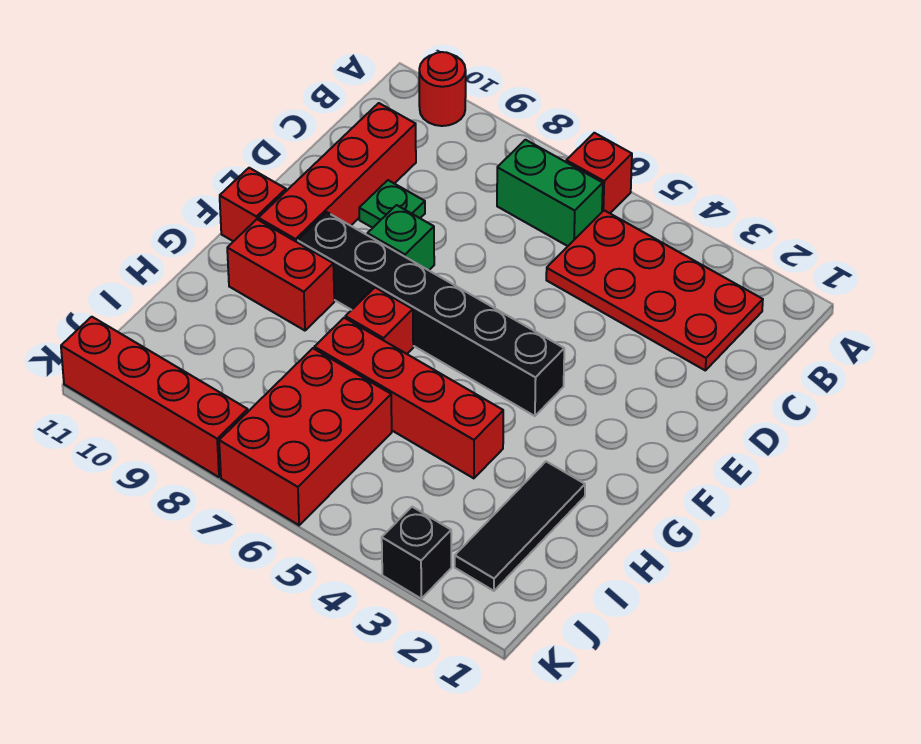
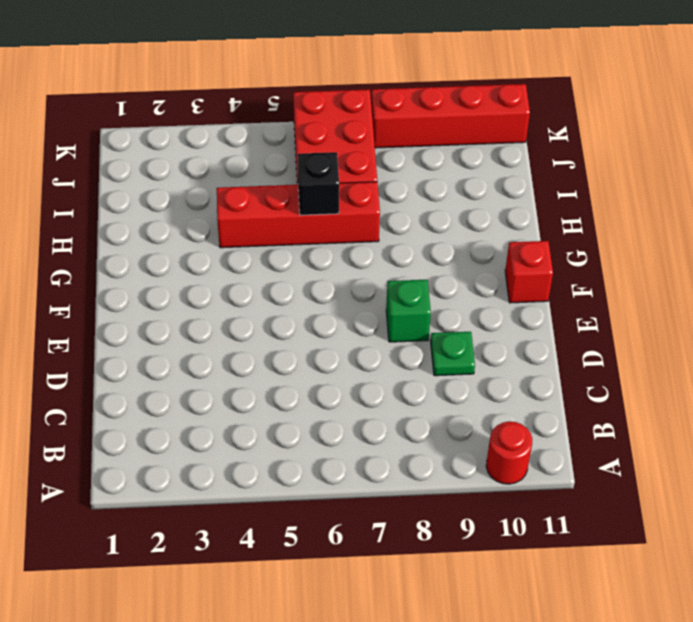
black brick H6 level 2 -> black brick K3 level 1
none -> red brick A6 level 1
none -> red plate B2:C5 level 1
none -> green brick B6:B7 level 1

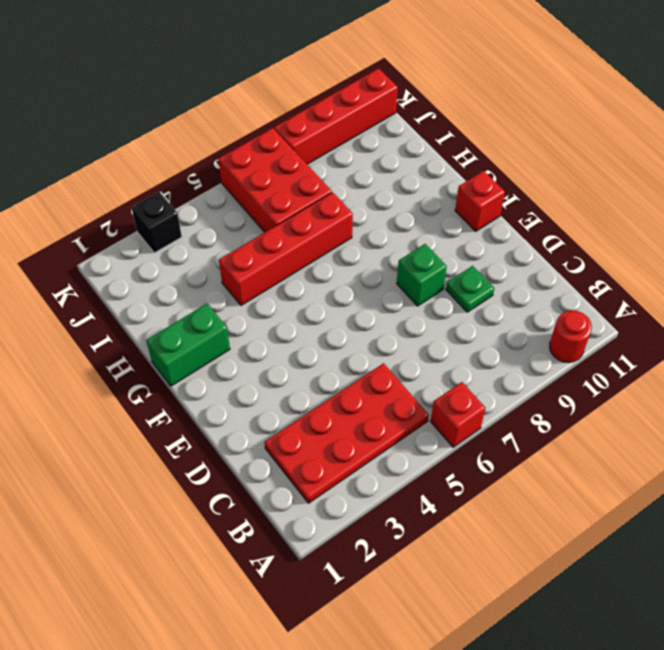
green brick G1:G2 level 1 -> green brick B6:B7 level 1
none -> red brick C10:F10 level 1
none -> black brick F4:F9 level 1
none -> red brick G7 level 1

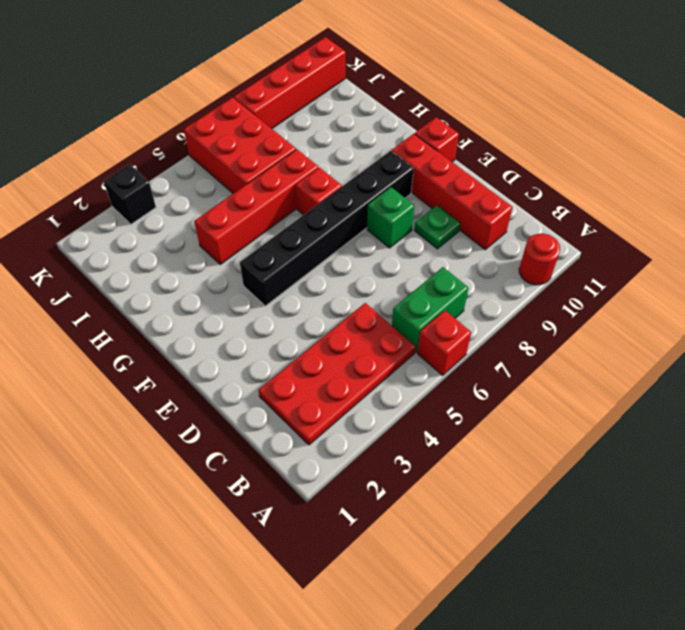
none -> red brick G9:G10 level 1
none -> black tile H2:J2 level 1

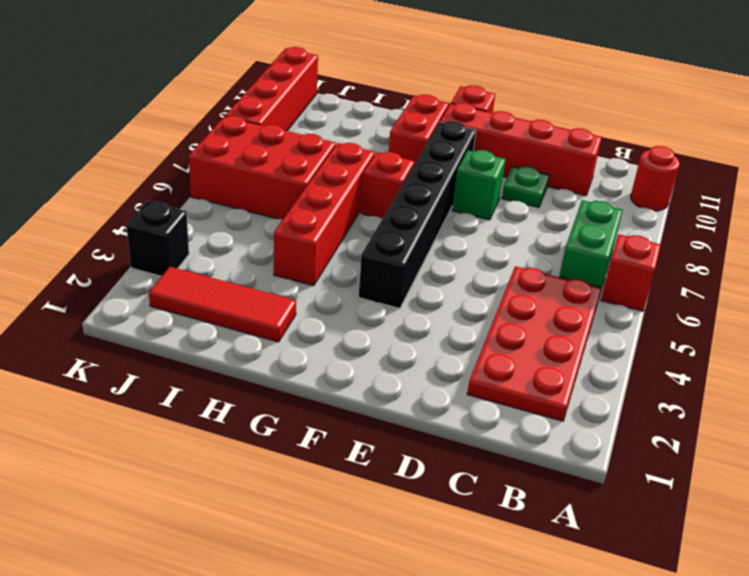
red tile H2:J2 level 1 -> black tile H2:J2 level 1

